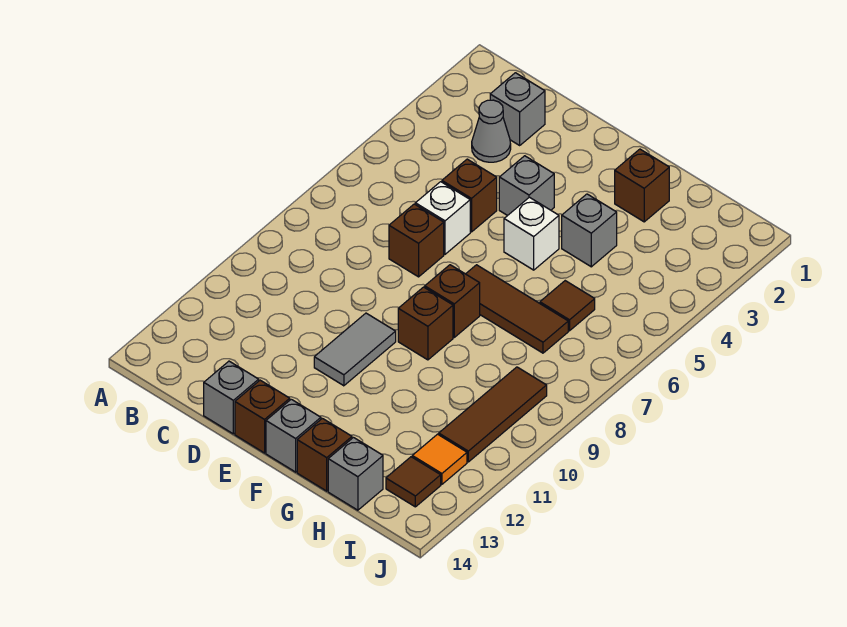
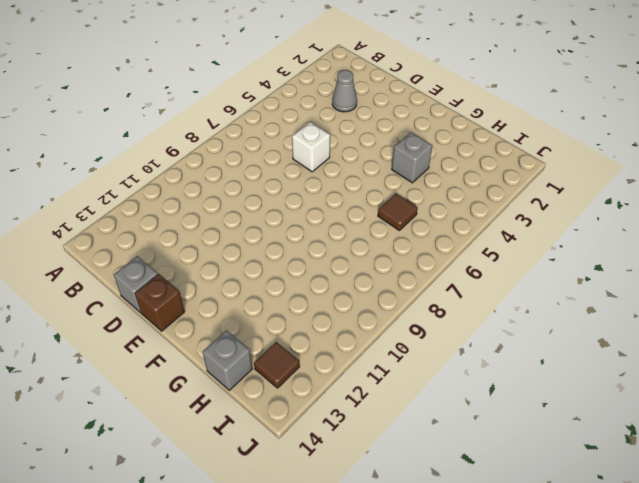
none -> grey brick C2 level 1
none -> brown brick D5 level 1
none -> brown brick D7 level 1

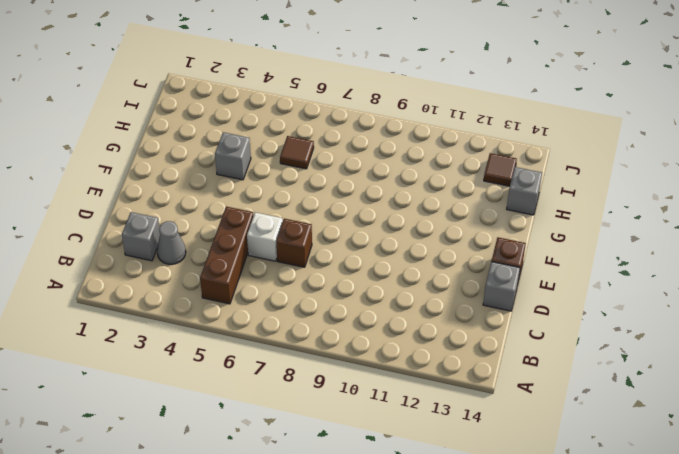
brown brick B5:D5 level 1 -> brown brick D5 level 1
none -> grey brick E4 level 1
none -> grey tile E10:E11 level 1
none -> white brick F5 level 1

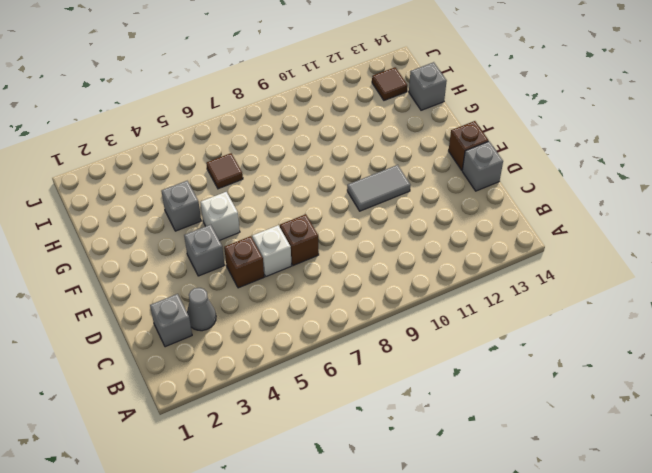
none -> brown tile F7:H7 level 1
none -> brown brick F8 level 1
none -> brown brick F9 level 1

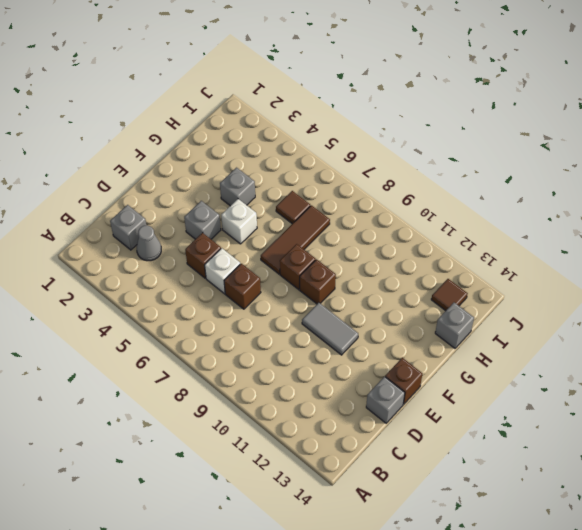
none -> grey brick F14 level 1
none -> brown brick G2 level 1
none -> brown brick G14 level 1

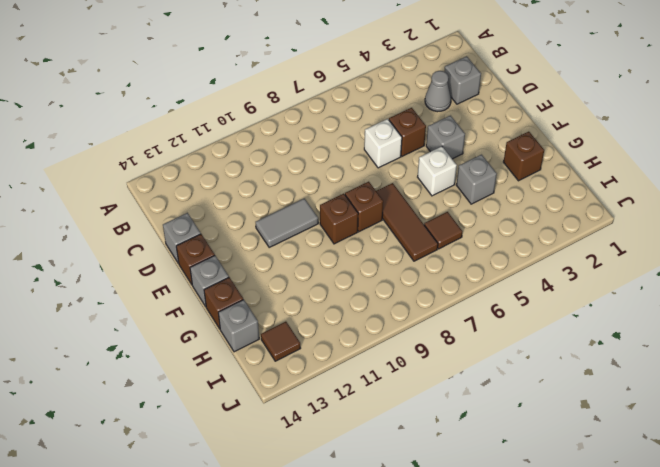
none -> brown brick D7 level 1
none -> brown tile I9:I11 level 1
none -> orange tile I12 level 1

